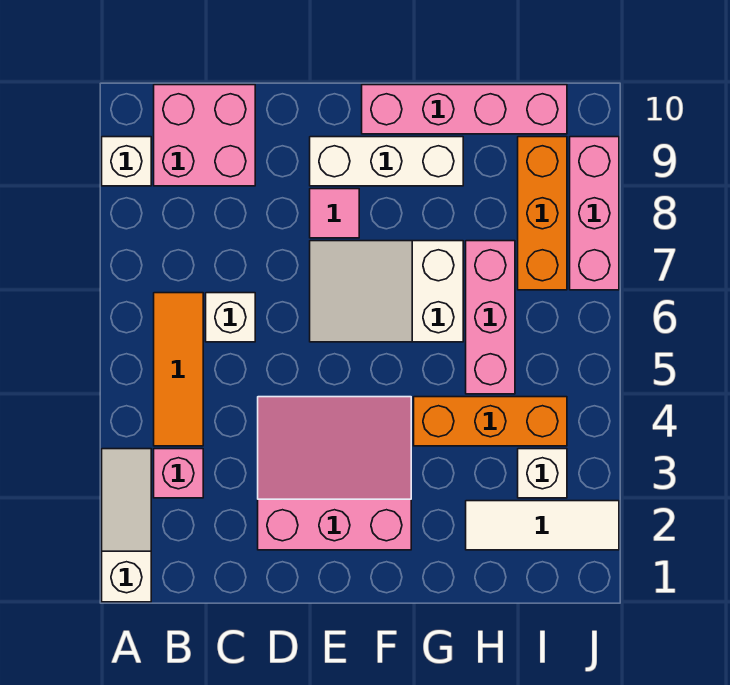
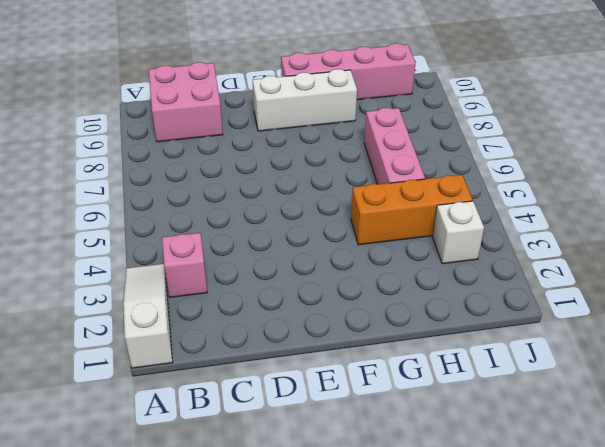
none -> white brick A9 level 1
none -> orange tile B4:B6 level 1
none -> white brick C6 level 1

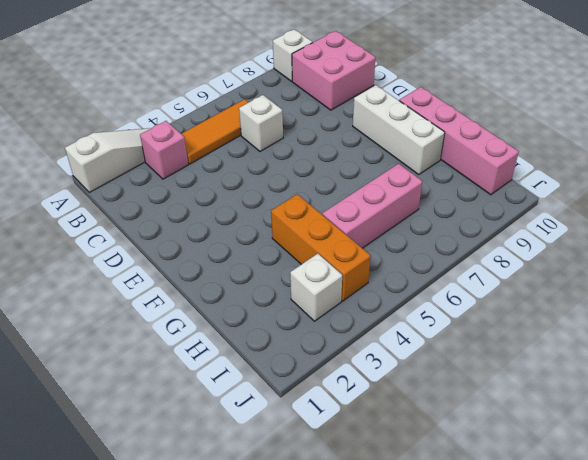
none -> pink slope D2:F4 level 1 top 2
none -> white slope E6:G7 level 1 top G
none -> pink tile E8 level 1

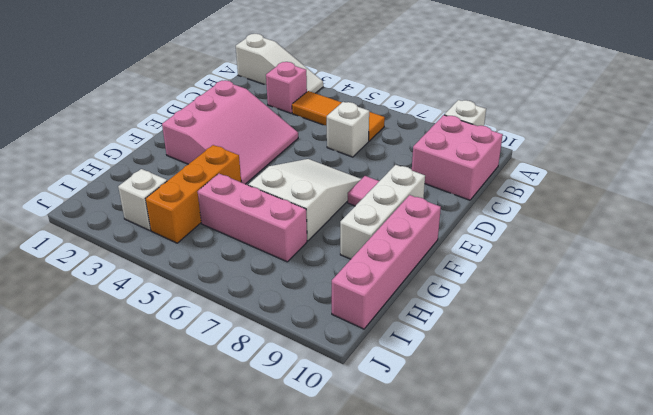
none -> white tile H2:J2 level 1
none -> orange brick I7:I9 level 1
none -> pink brick J7:J9 level 1

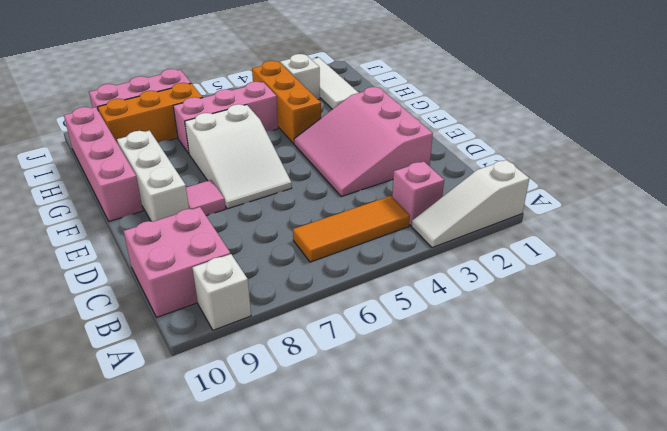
none -> white brick C6 level 1

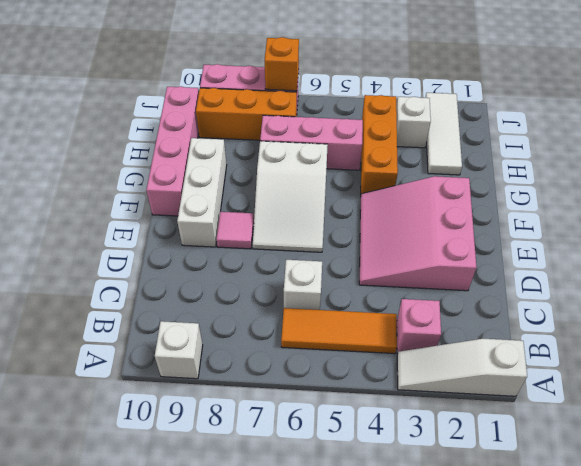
orange brick J7 level 2 -> none
none -> pink brick B9:C10 level 1

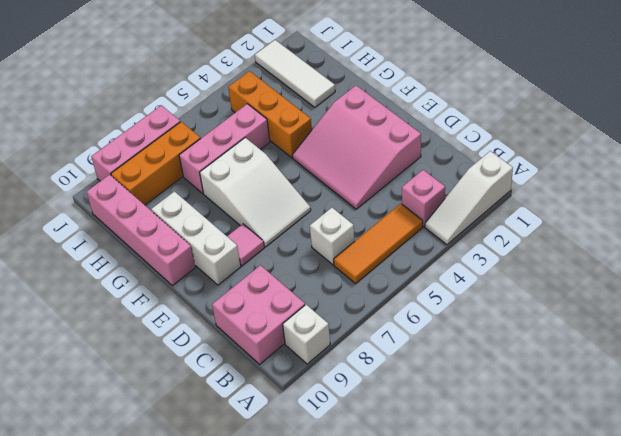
none -> white brick I3 level 1

